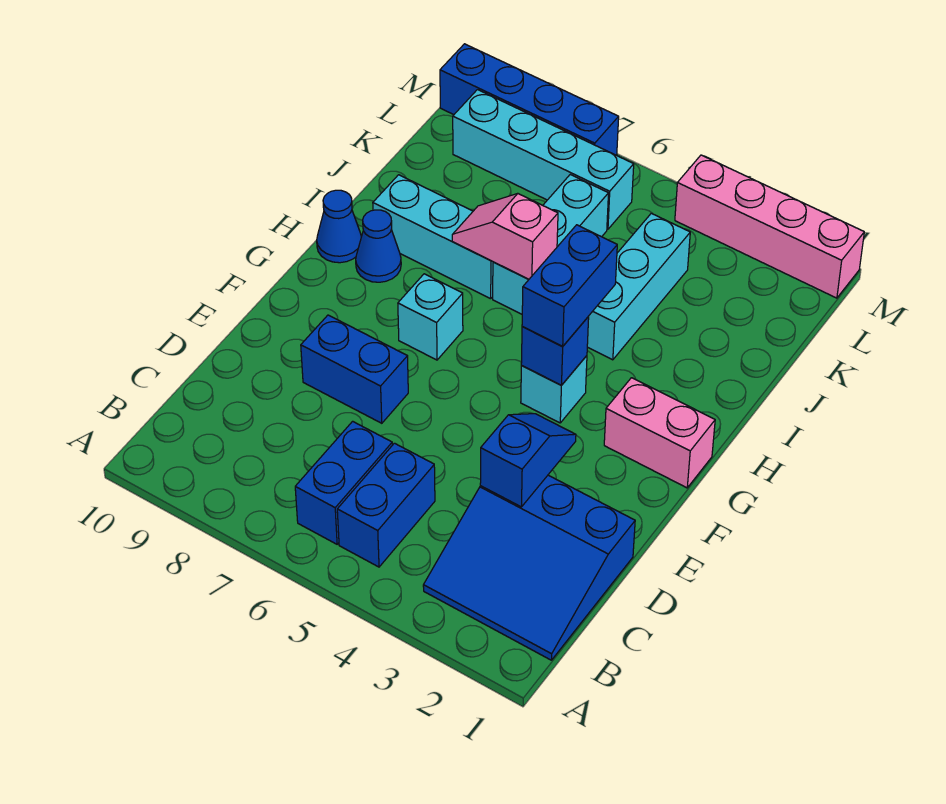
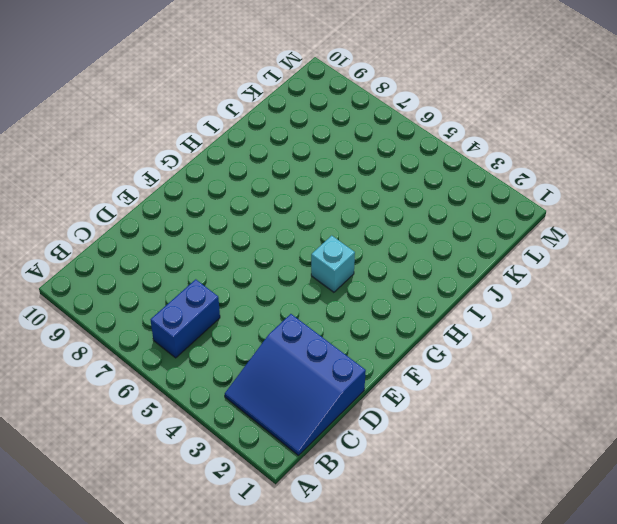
none -> blue brick B5:C5 level 1
none -> blue brick E7:E8 level 1
none -> pink brick G1:G2 level 1

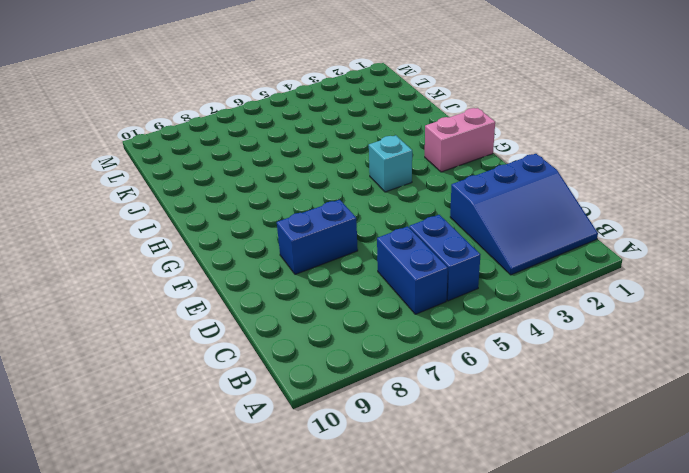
none -> cyan brick G7 level 1
none -> blue cone H9 level 1
none -> blue cone H10 level 1

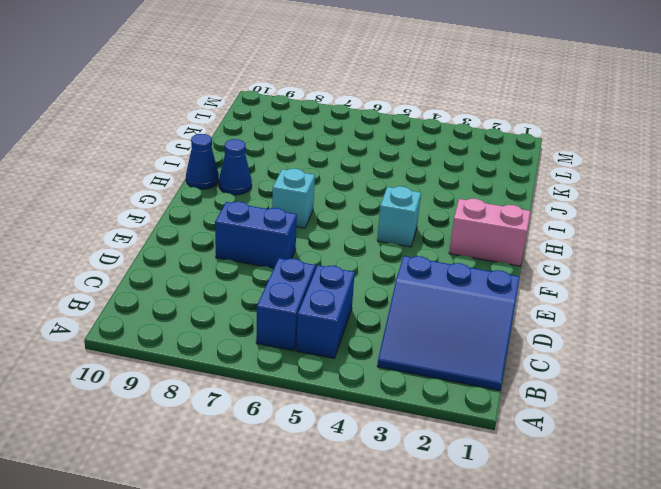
none -> cyan brick I4:K4 level 1
none -> cyan brick I6:K6 level 1
none -> cyan brick I7:I9 level 1

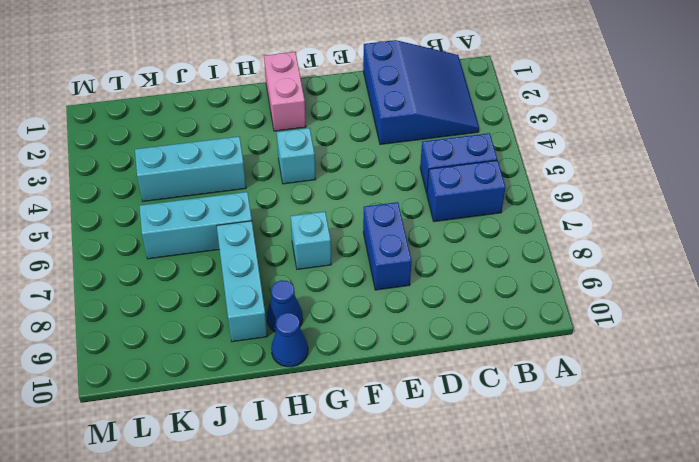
none -> cyan brick L6:L9 level 1
none -> pink brick M1:M4 level 1
none -> blue brick M7:M10 level 1

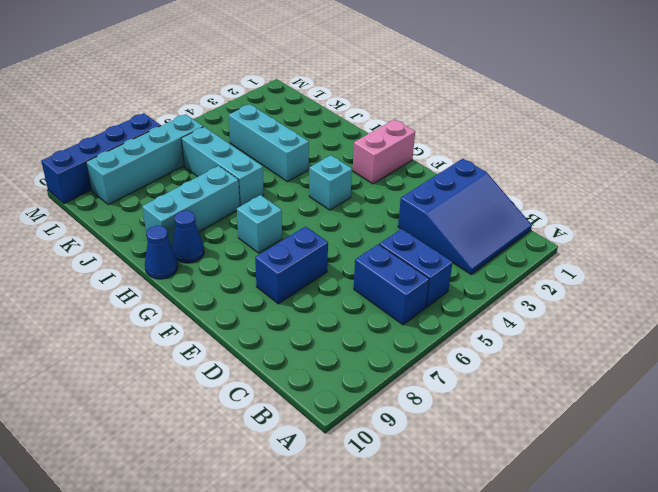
none -> pink brick M1:M4 level 1
none -> blue slope D3:E3 level 2 top D
none -> blue brick G4 level 2

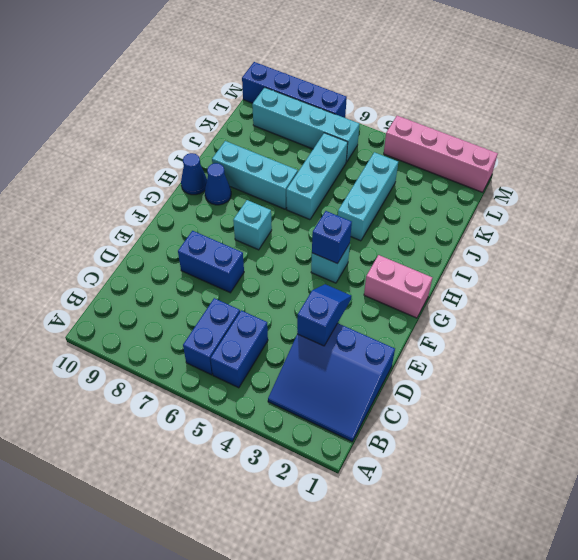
none -> pink slope I6:I7 level 2 top 6
none -> blue brick G4:H4 level 3

